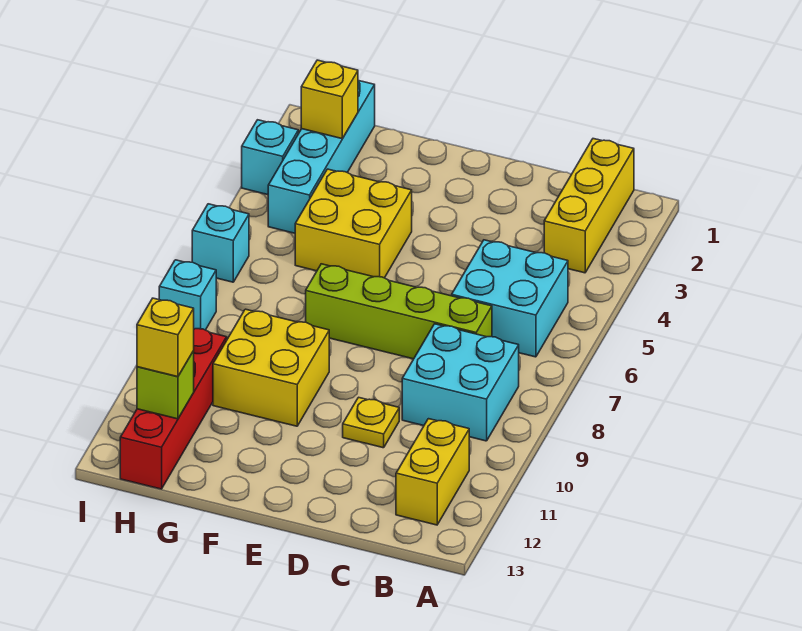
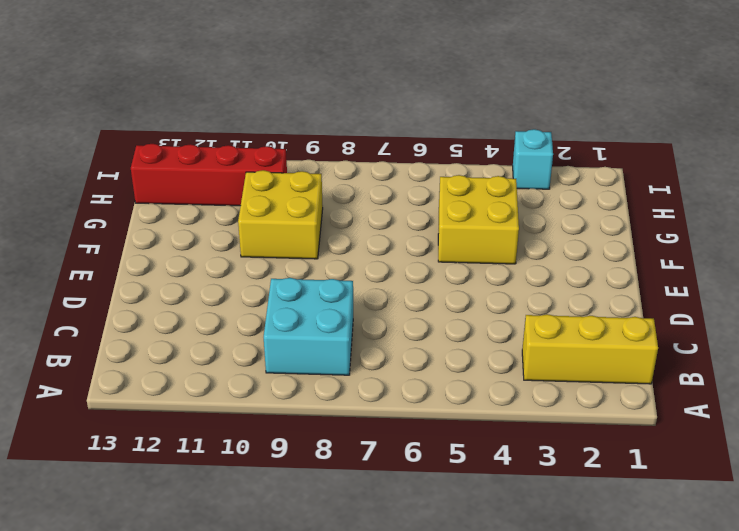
none -> cyan brick B5:C6 level 1
none -> yellow brick B11:B12 level 1
none -> lime brick C7:F7 level 1

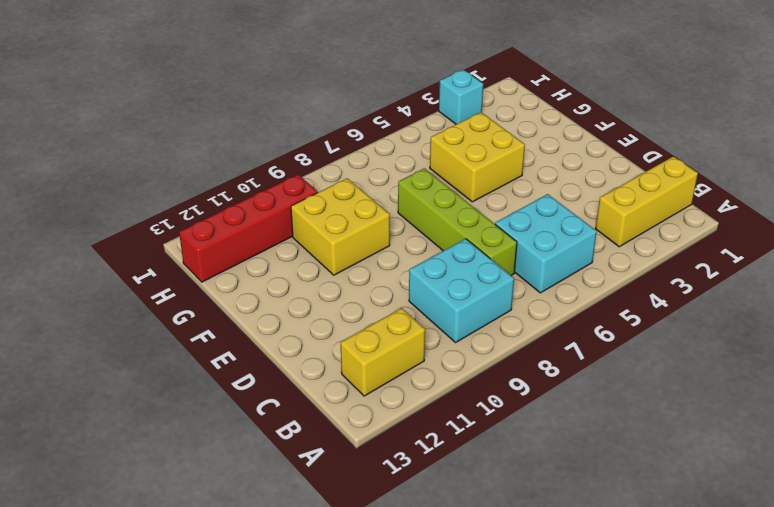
none -> yellow plate D10 level 1
none -> cyan brick H1:H4 level 1
none -> cyan brick I6 level 1

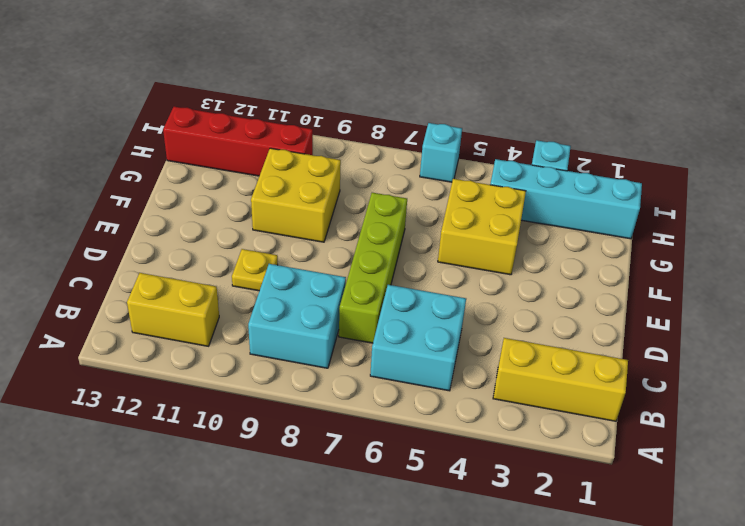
none -> cyan brick I8 level 1
none -> yellow brick H2 level 2
none -> lime brick H12 level 2

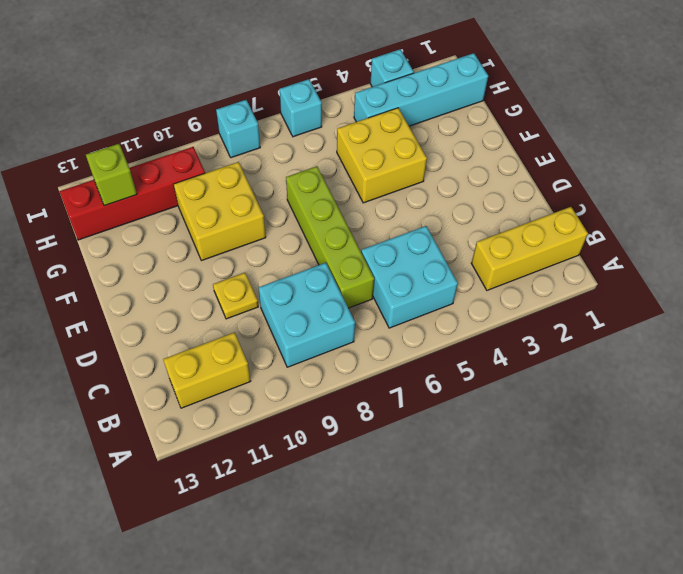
none -> yellow brick H2 level 2
none -> yellow brick H12 level 3

